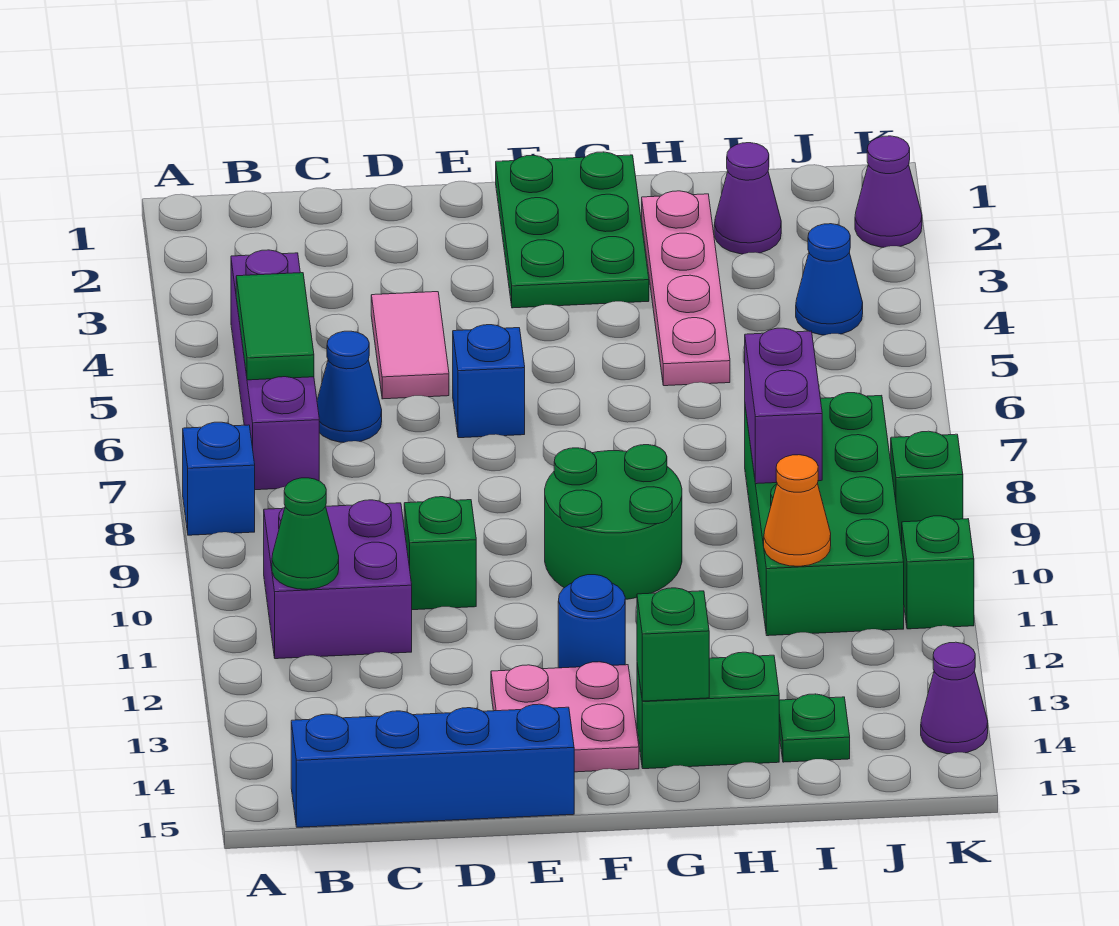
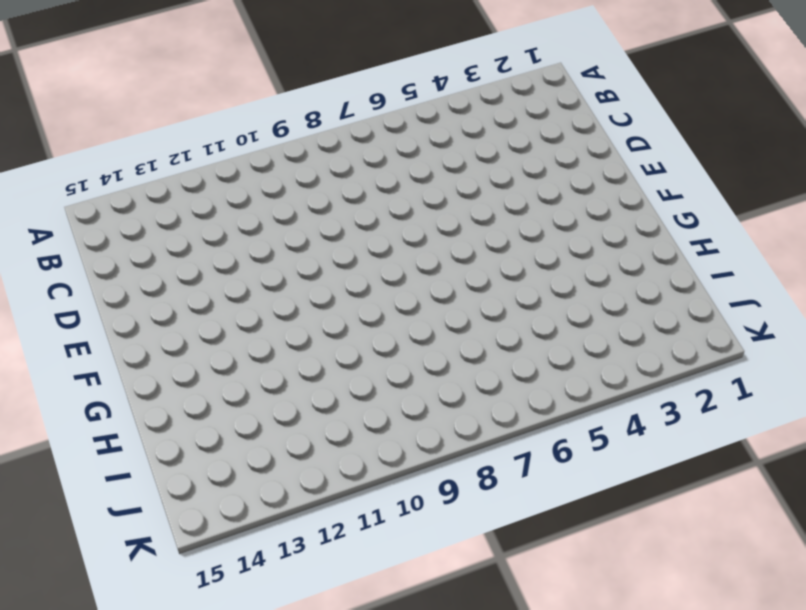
none -> blue brick A8 level 1
none -> purple brick B4:B7 level 1
none -> purple brick B10:C11 level 1

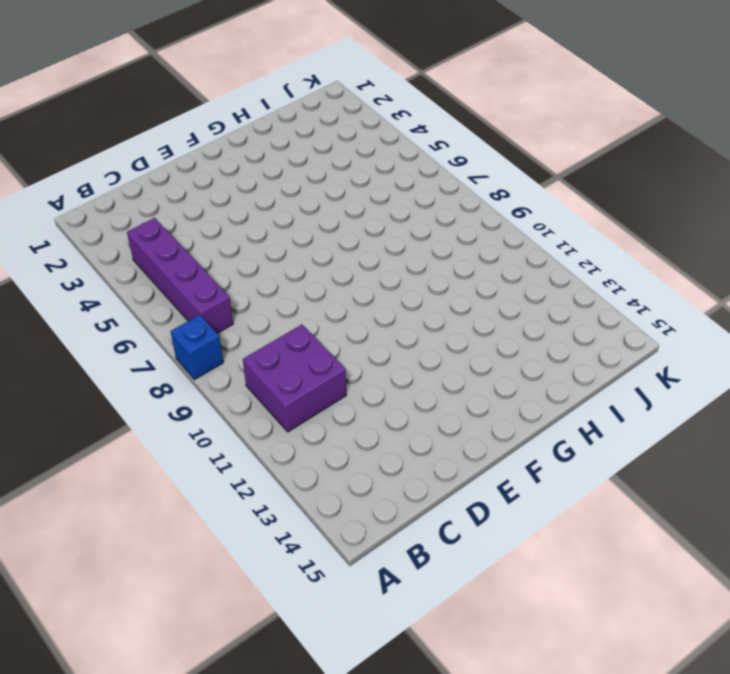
none -> blue brick B15:E15 level 1
none -> blue cone C6 level 1
none -> pink tile D4:D5 level 1

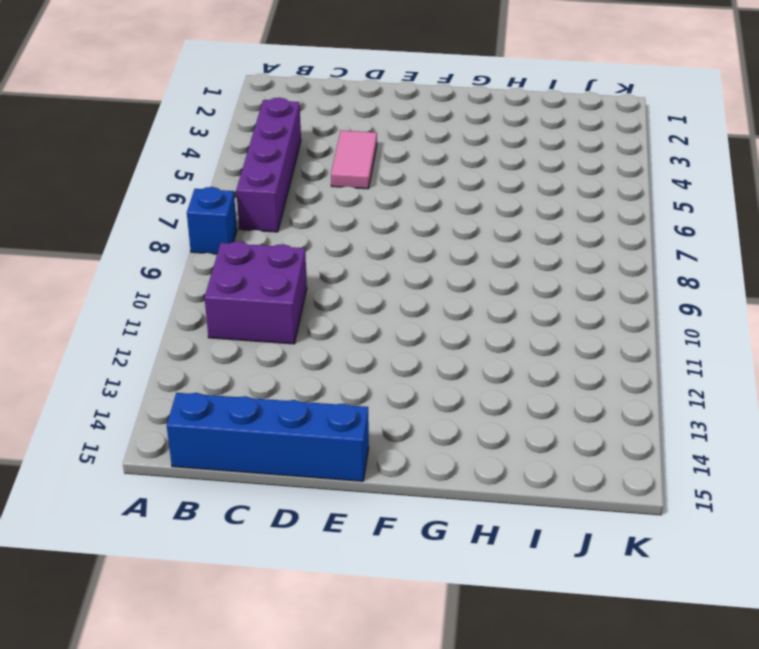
none -> blue cone C6 level 1
none -> green brick D10 level 1
none -> blue brick E6 level 1

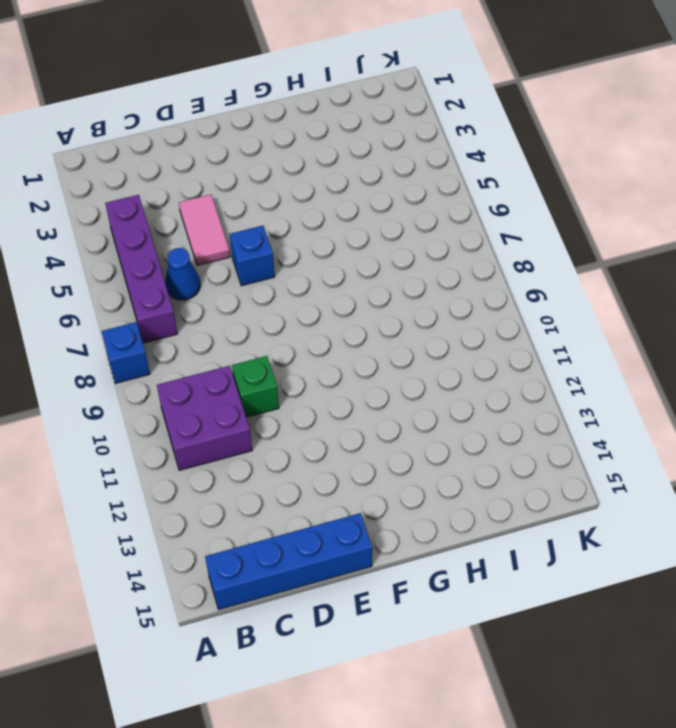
none -> pink plate E13:F14 level 1
none -> green plate F1:G3 level 1
none -> green round brick F9:G10 level 1

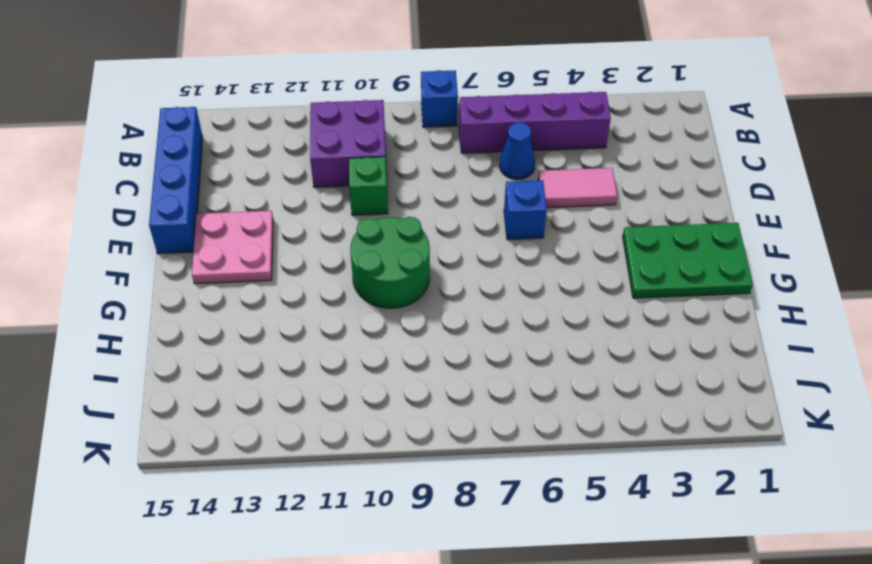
none -> blue round brick F12 level 1
none -> green brick G14:H14 level 1
none -> pink plate H2:H5 level 1

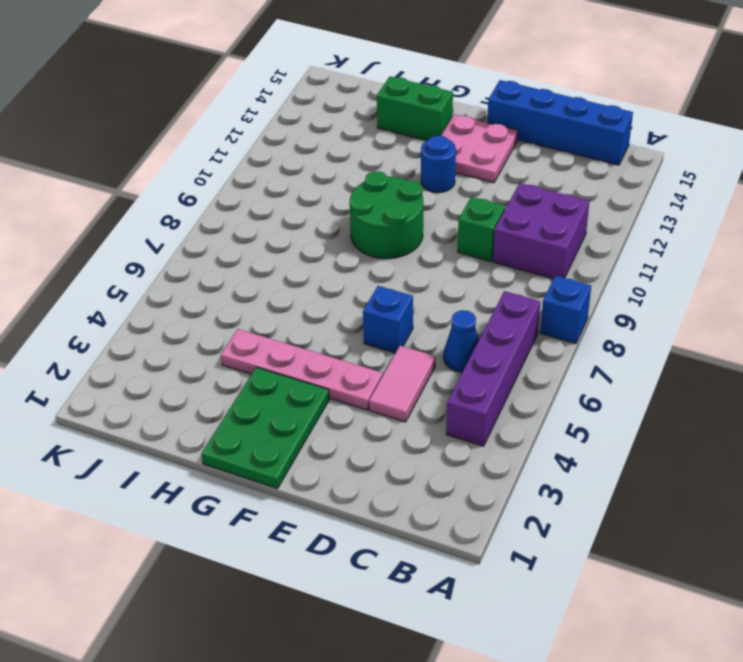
pink plate E4:H4 level 1 -> pink plate H2:H5 level 1
none -> purple cone I2 level 1
none -> green brick I8:J11 level 1
none -> green plate I14 level 1

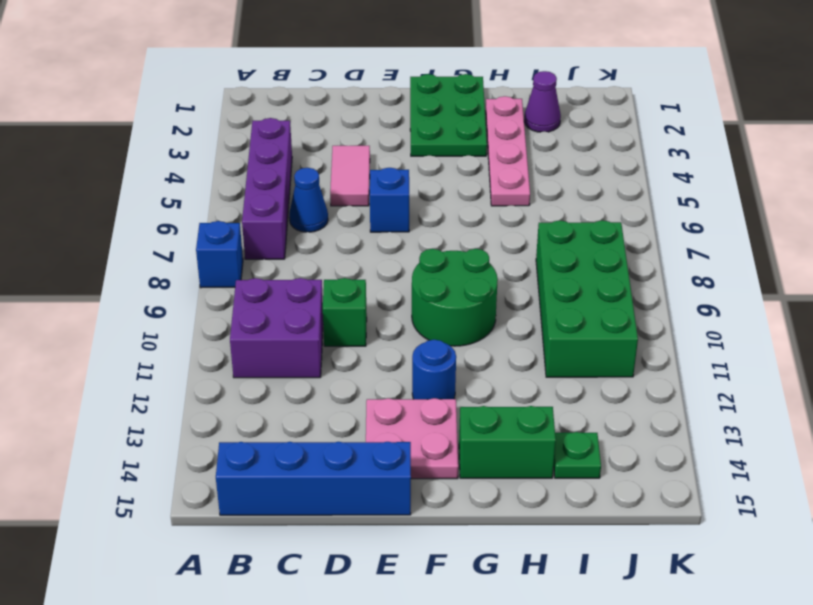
none -> blue cone J4 level 1
none -> purple cone K2 level 1
none -> green brick K9 level 1

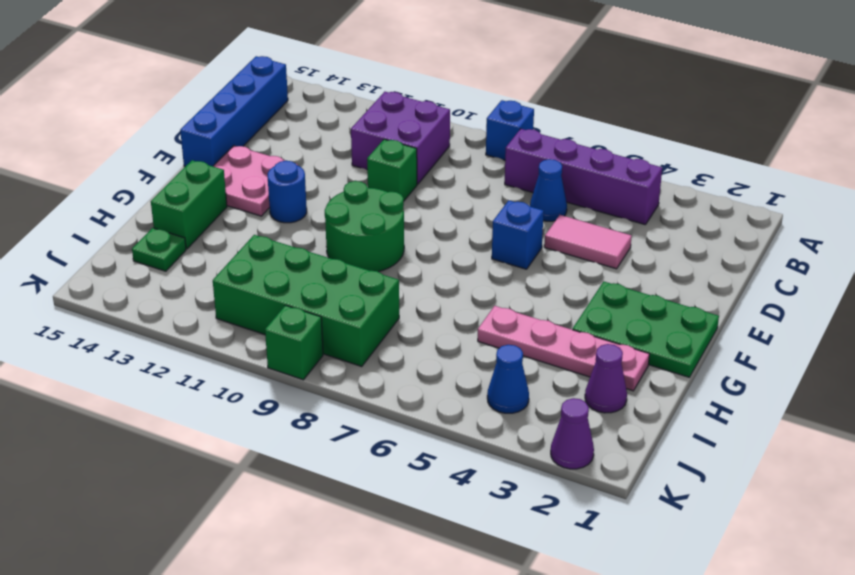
none -> green brick K11 level 1
none -> purple cone K14 level 1
none -> green tile B5:B6 level 2

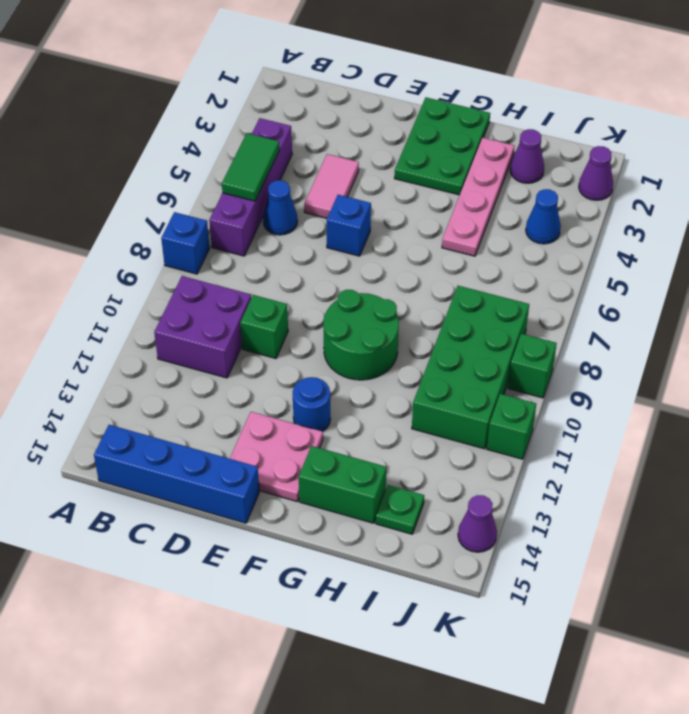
none -> green cone B11 level 2
none -> green brick G14 level 2
none -> purple brick I8:I9 level 2

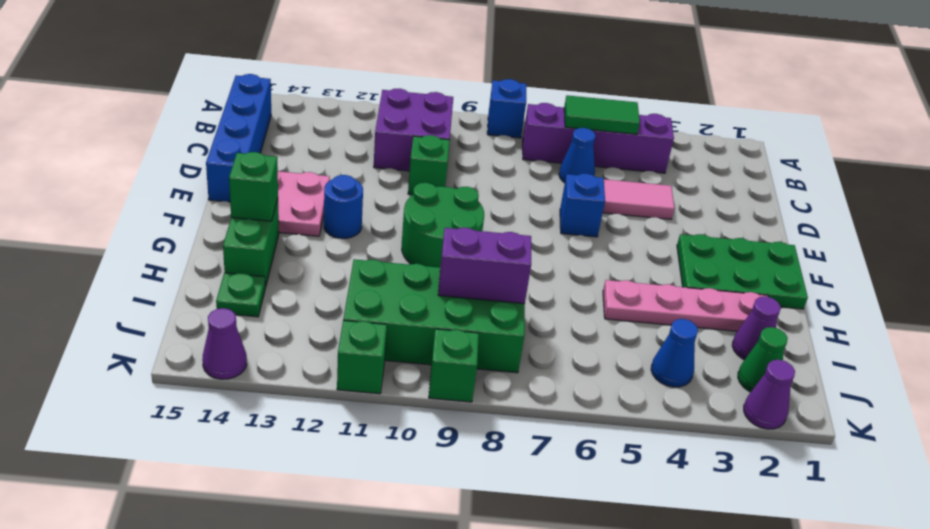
green cone J2 level 1 -> green cone B11 level 2
none -> orange cone I11 level 2

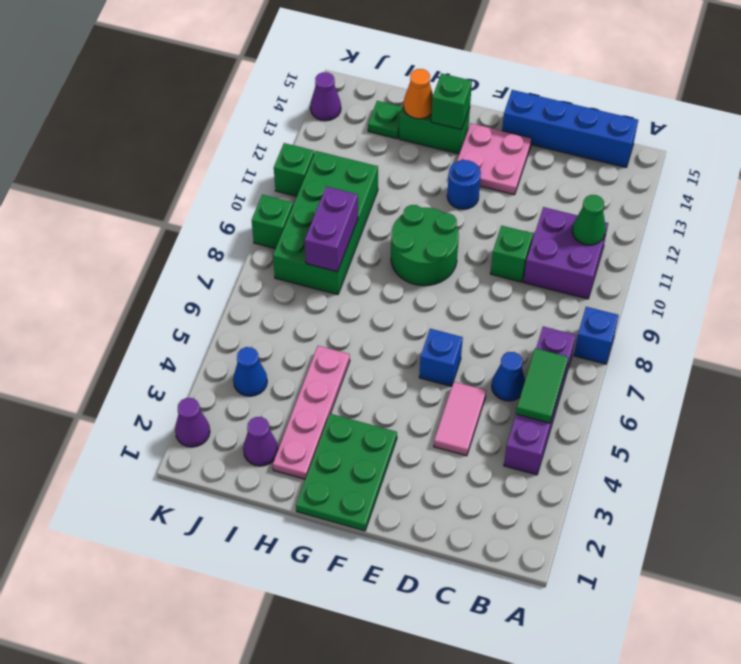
orange cone H14 level 2 -> orange cone I11 level 2

